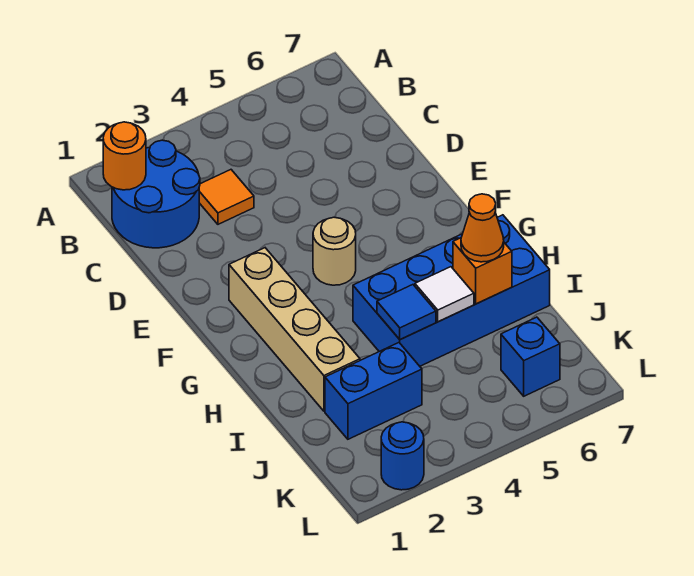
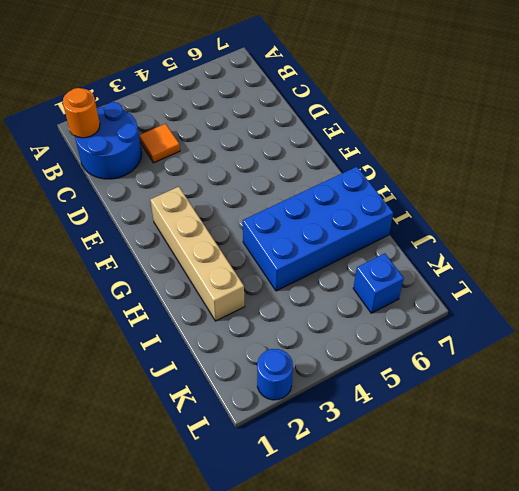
none -> tan round brick F4 level 1
none -> blue brick J2:J3 level 1
none -> blue tile I4 level 2

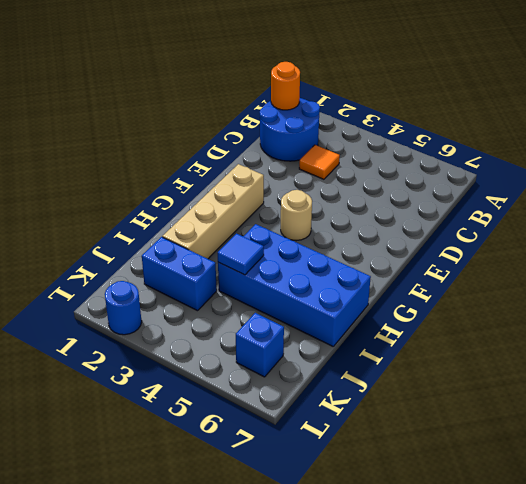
none -> white tile I5 level 2
none -> orange brick I6 level 2
none -> orange cone I6 level 3

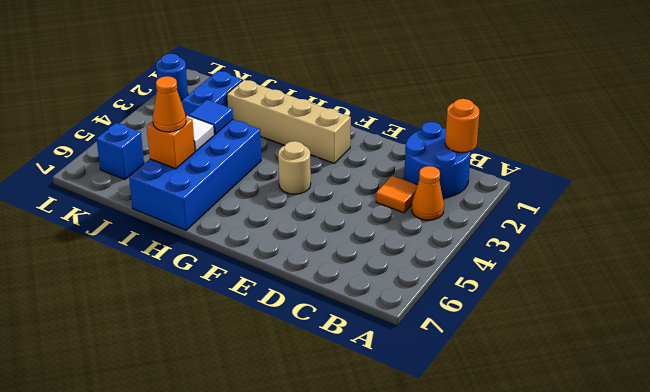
orange cone B3 level 1 -> none

